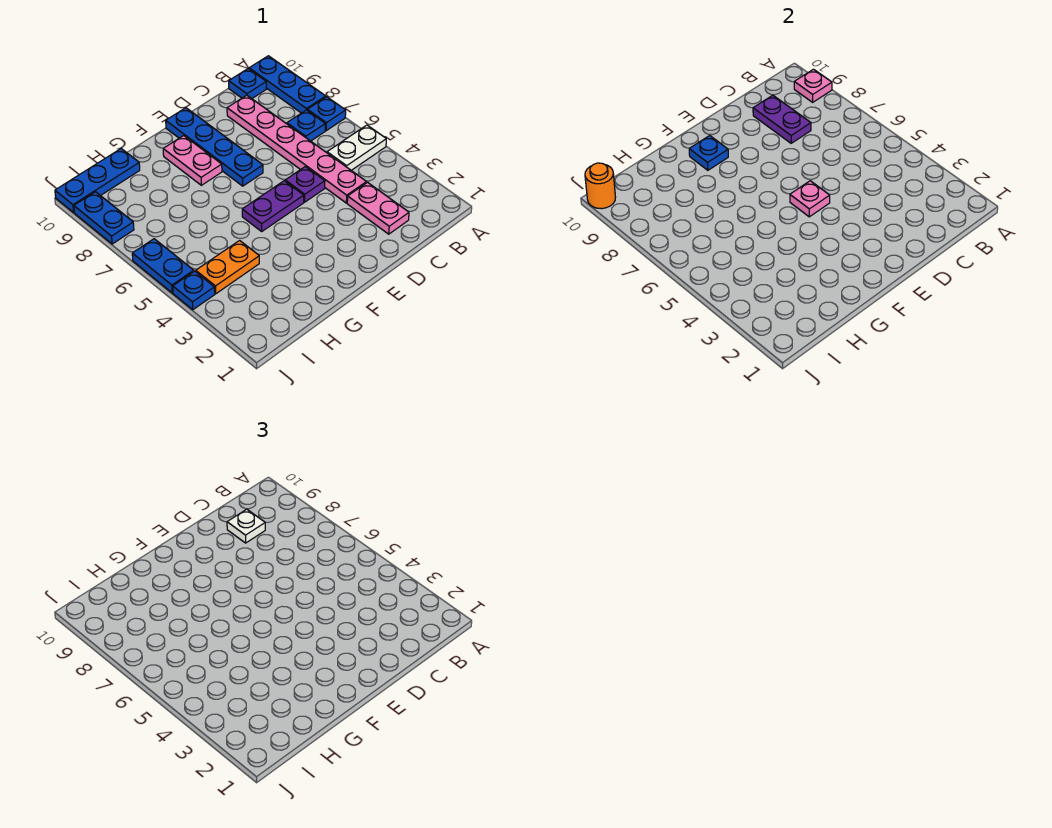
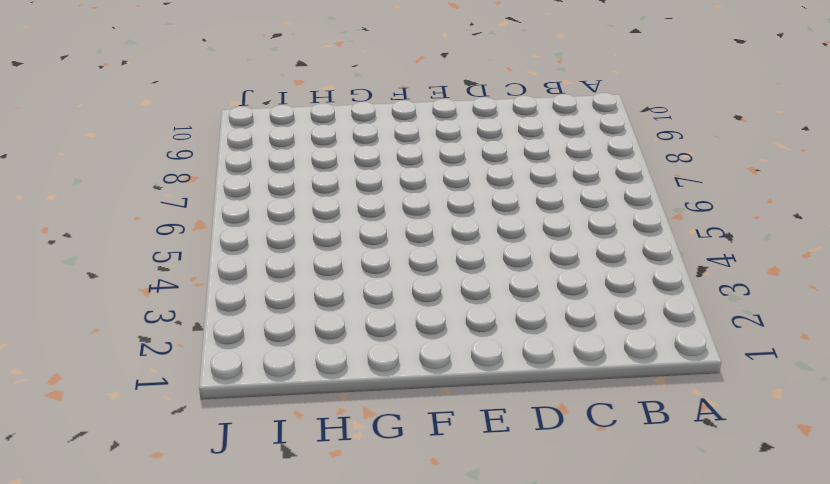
none -> white plate A5:B5 level 1
none -> blue plate A7 level 1
none -> blue plate A8:A10 level 1

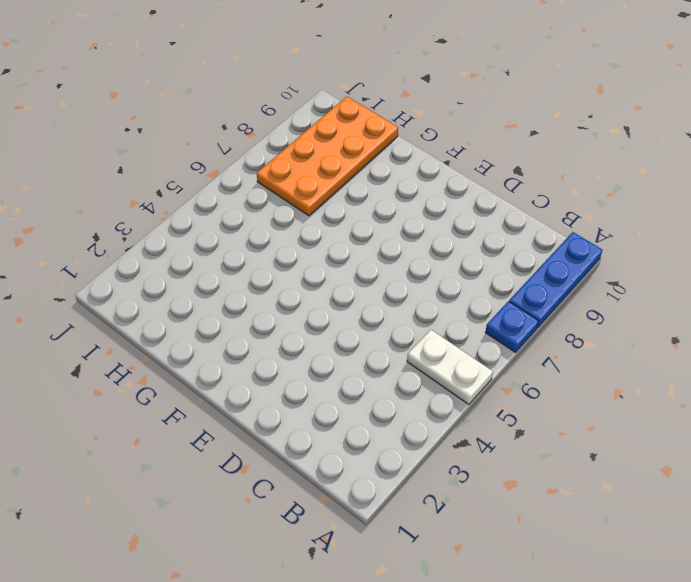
orange plate H7:I10 level 1 -> blue plate H10:J10 level 1
none -> blue plate B7 level 1
none -> blue plate B10 level 1
none -> pink plate C2:C3 level 1

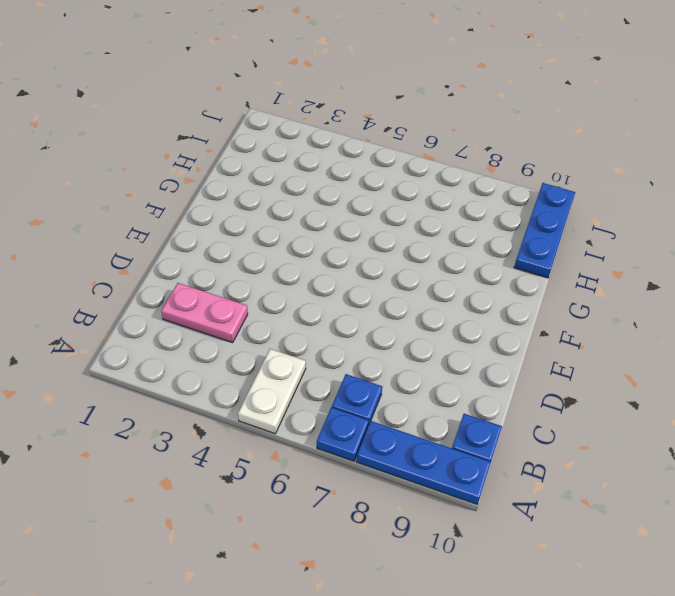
none -> pink plate C4:C9 level 1
none -> purple plate D5 level 1
none -> purple plate E5:F5 level 1

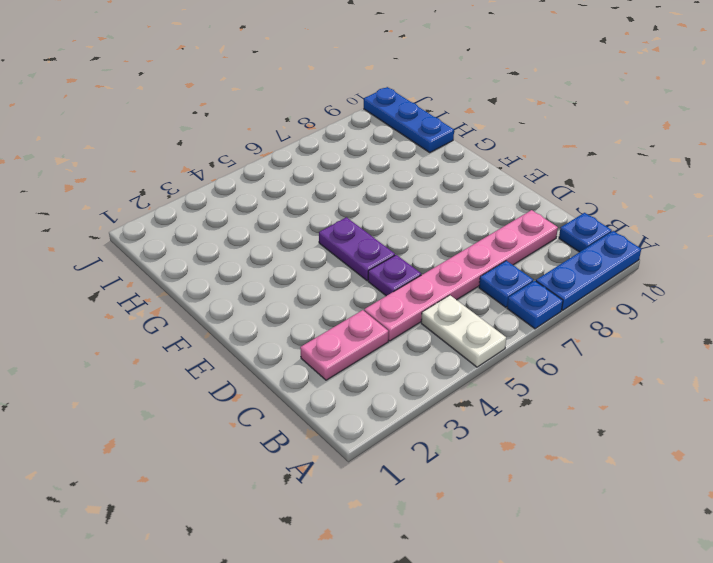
none -> blue plate E7:E10 level 1
none -> pink plate F8:F9 level 1
none -> orange plate H4:I4 level 1

